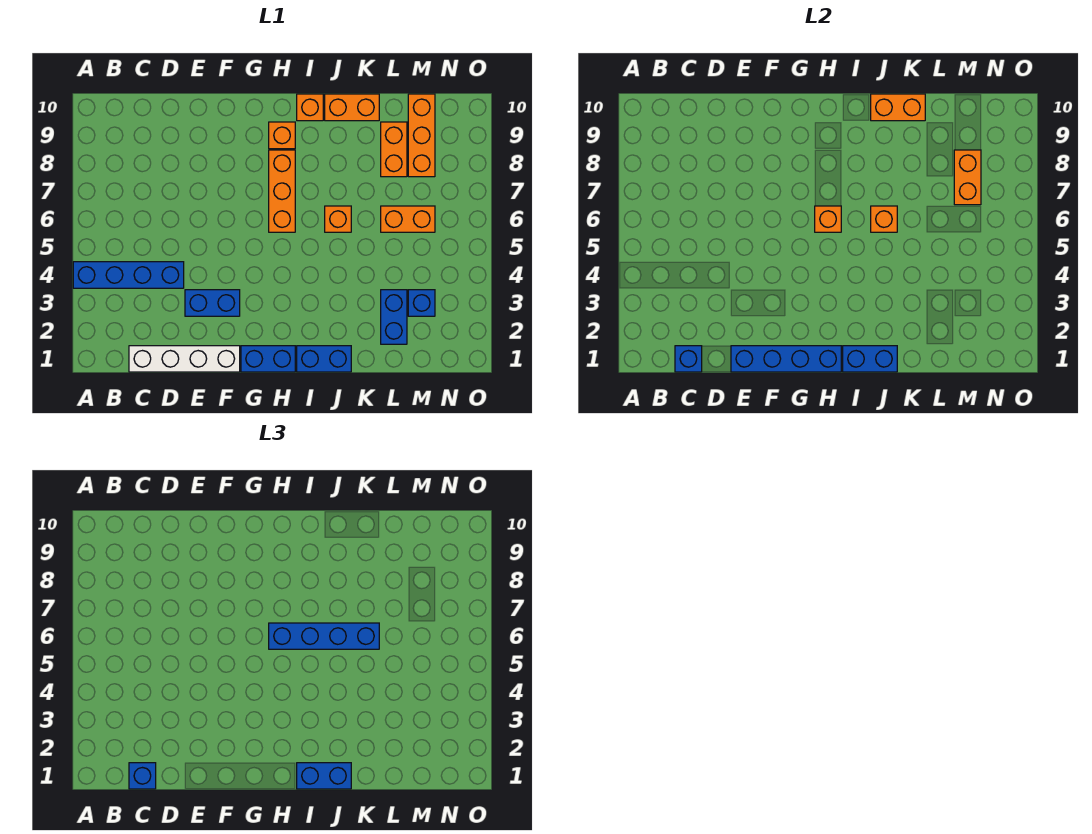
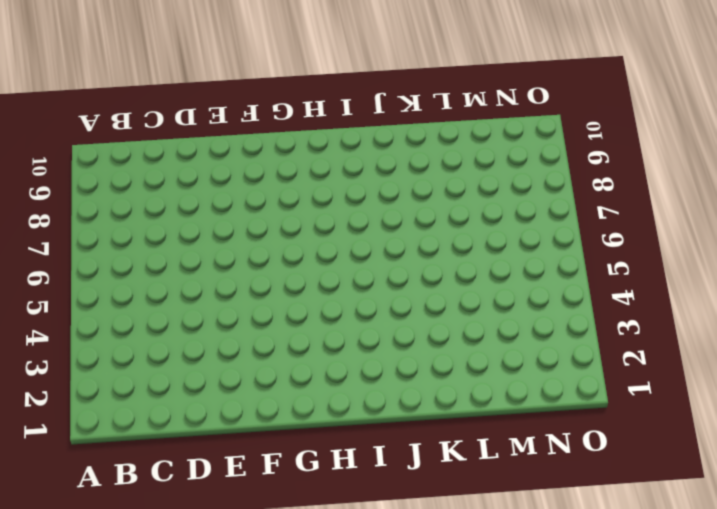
none -> blue brick A4:D4 level 1
none -> white brick C1:F1 level 1
none -> blue brick E3:F3 level 1

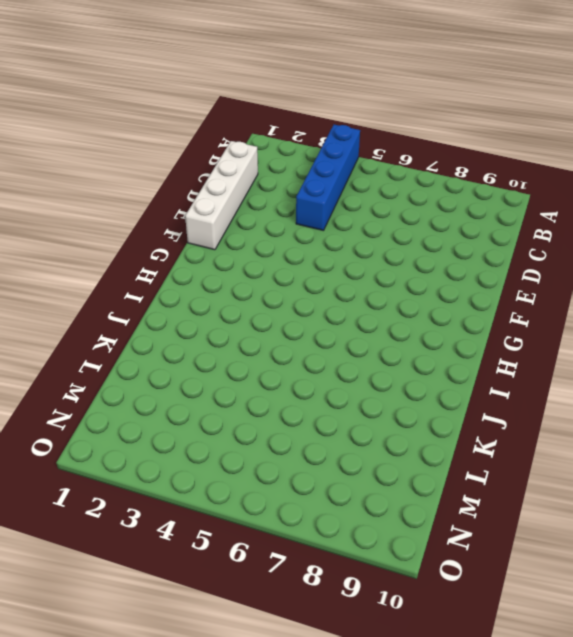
none -> blue brick E3:F3 level 1
none -> blue brick G1:H1 level 1
none -> orange brick H6:H8 level 1

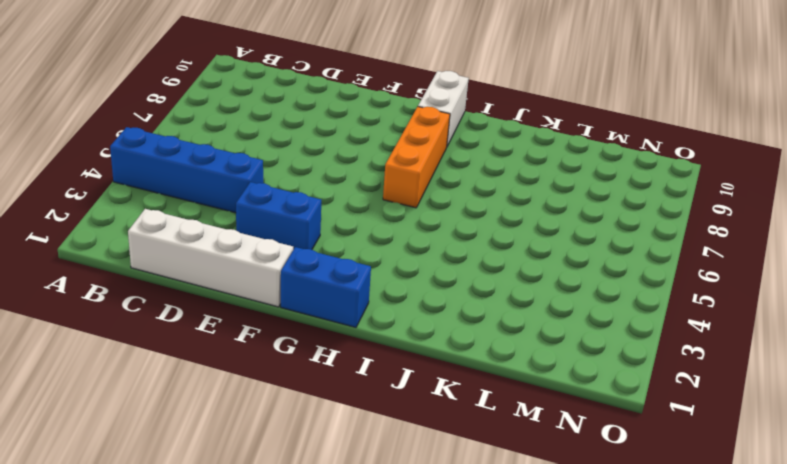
white brick H9:H10 level 1 -> orange brick H9 level 1
none -> blue brick I1:J1 level 1
none -> orange brick I10 level 1
none -> orange brick J6 level 1

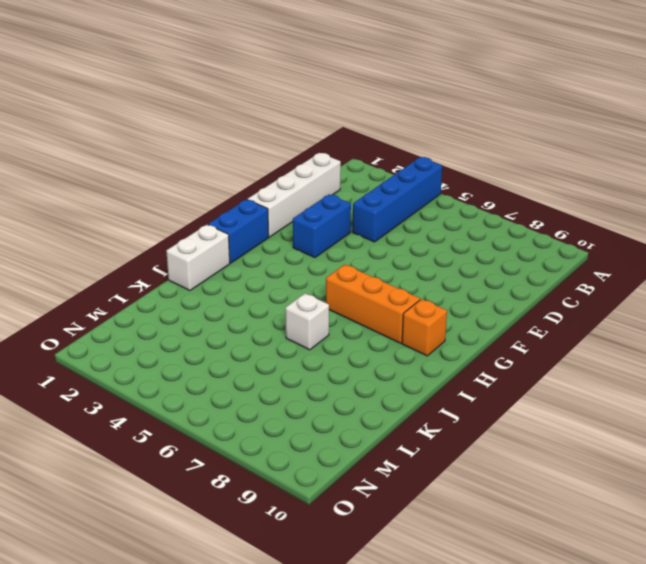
white brick I1:J1 level 1 -> blue brick I1:J1 level 1
white brick J6 level 1 -> orange brick J6 level 1
none -> orange brick I10 level 1
none -> orange brick J10:K10 level 1
none -> blue brick L2:L3 level 1

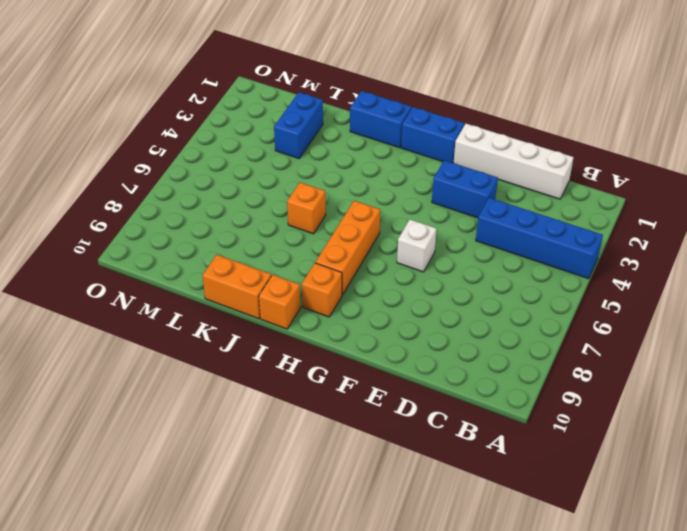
white brick F6 level 1 -> none
none -> orange brick L6:M6 level 1
none -> orange brick L8:L9 level 1
none -> blue brick M3 level 1

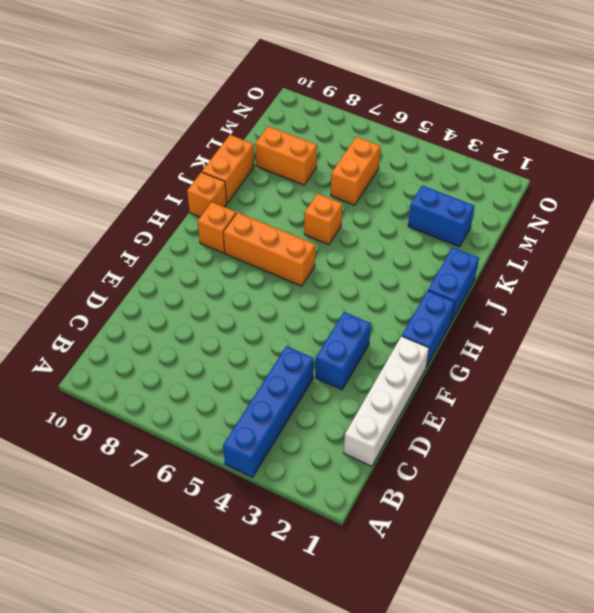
none -> blue brick M3 level 1
none -> orange brick M8:M10 level 1
none -> blue brick C1 level 2

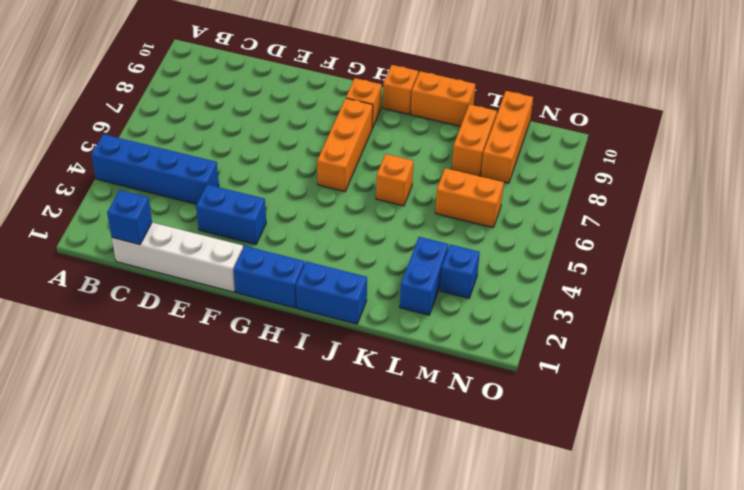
none -> blue brick E1:H1 level 2
none -> orange brick H6 level 2
none -> blue brick I1:J1 level 2

